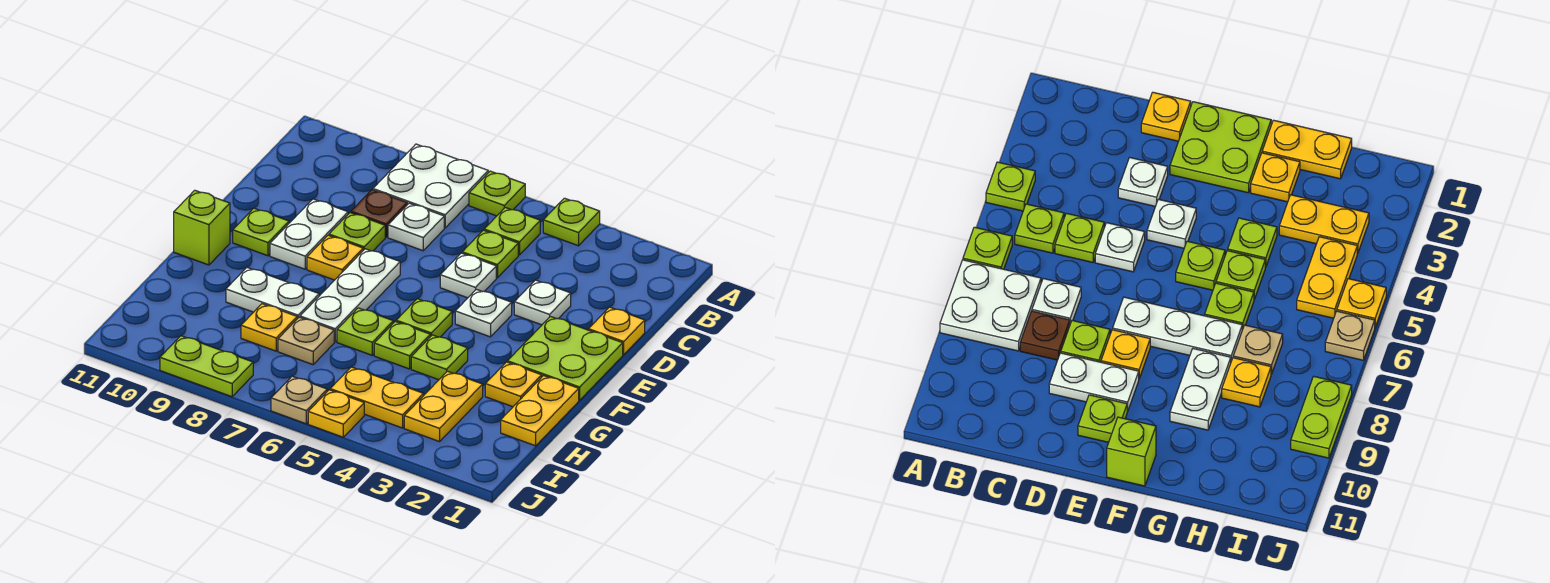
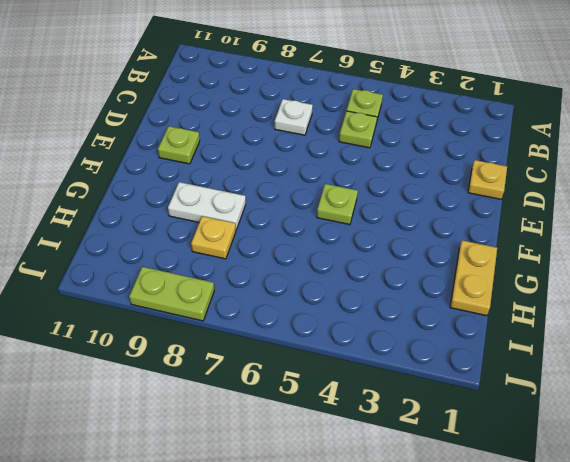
none -> lime plate A4 level 1
none -> lime plate A6 level 1
none -> white plate A7:B8 level 1
none -> brown plate C8 level 1

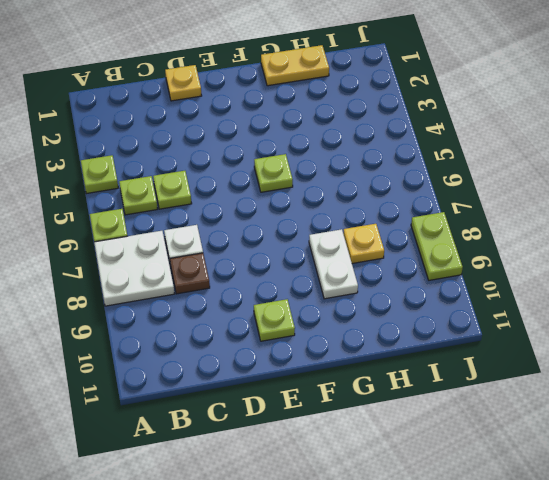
none -> white plate D3 level 1
none -> white plate D5 level 1
none -> lime plate D8 level 1
none -> white plate D9:E9 level 1

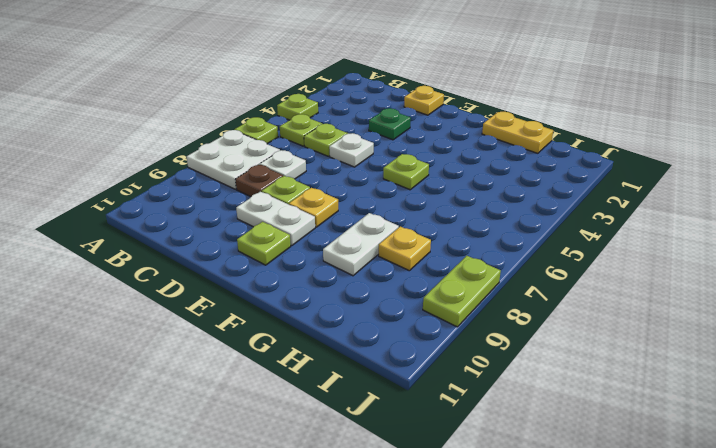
green plate D3 level 1 -> white plate D3 level 1
none -> lime plate E1:F2 level 1
none -> white plate E4 level 1
none -> white plate E7:G7 level 1
none -> lime brick F11 level 1

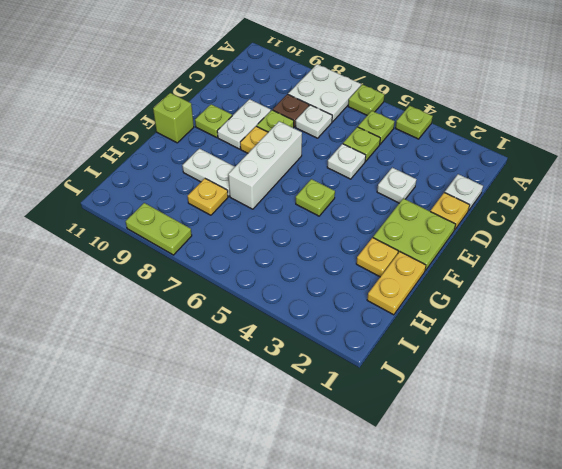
white plate C1 level 1 -> white plate E4 level 1
white brick E7:G7 level 1 -> white plate E7:G7 level 1
none -> lime plate G4 level 1
none -> lime plate G5 level 1
none -> lime plate G6 level 1
none -> yellow plate H3:I3 level 1

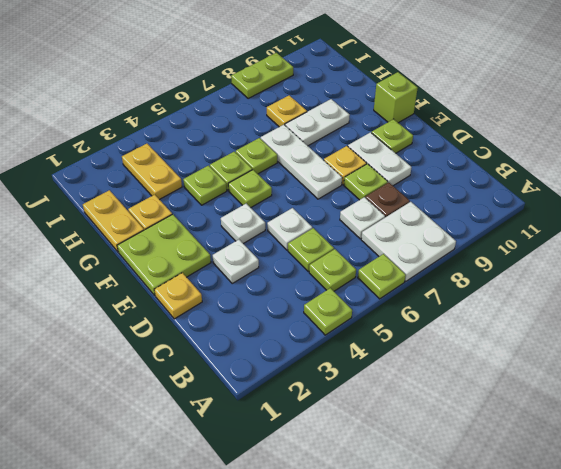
none -> tan plate H7 level 1
none -> yellow plate I4:I5 level 1
none -> yellow plate J5 level 1
none -> tan plate J6 level 1

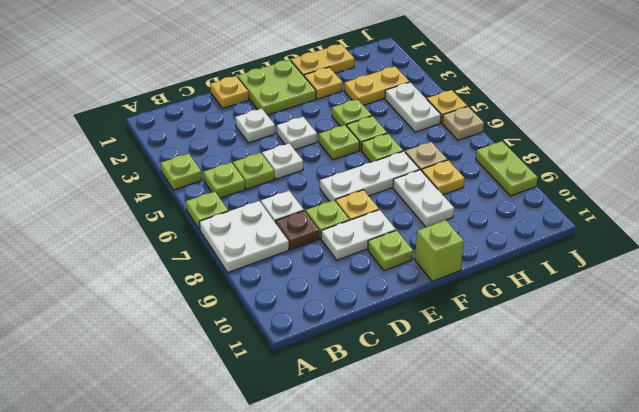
white plate I4:I5 level 1 -> yellow plate I4:I5 level 1

